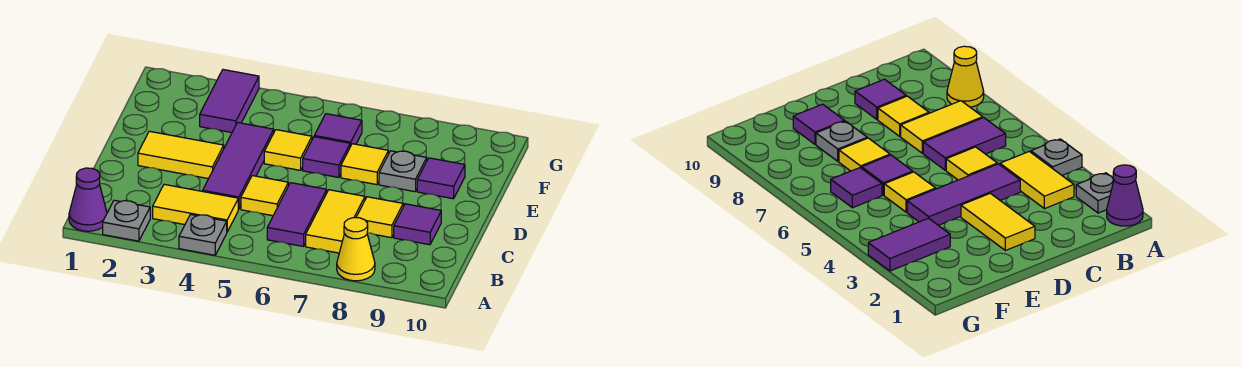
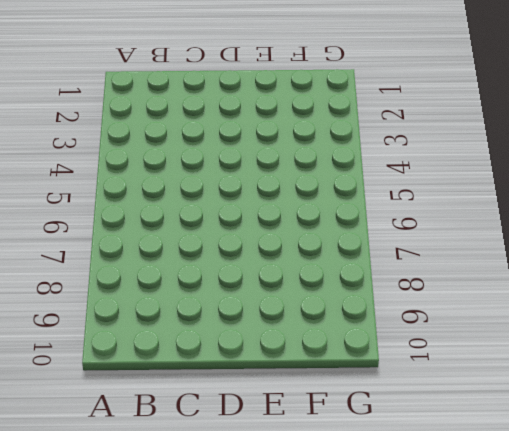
none -> purple cone A1 level 1
none -> grey plate A2 level 1
none -> grey plate A4 level 1

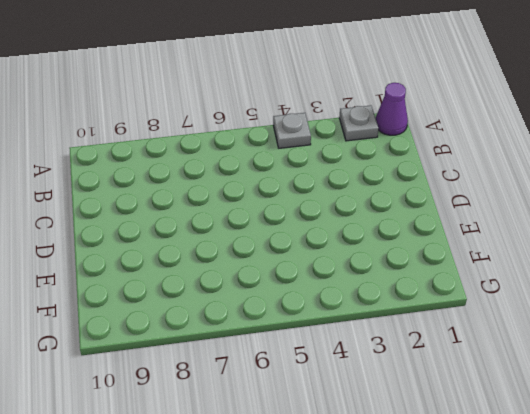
none -> yellow cone A8 level 1
none -> yellow tile B3:B4 level 1
none -> purple tile B6:C6 level 1

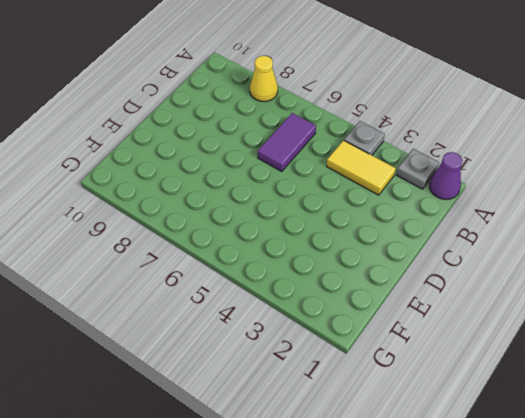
none -> yellow tile B7:C7 level 1
none -> purple tile C4:E4 level 1
none -> yellow tile C5 level 1

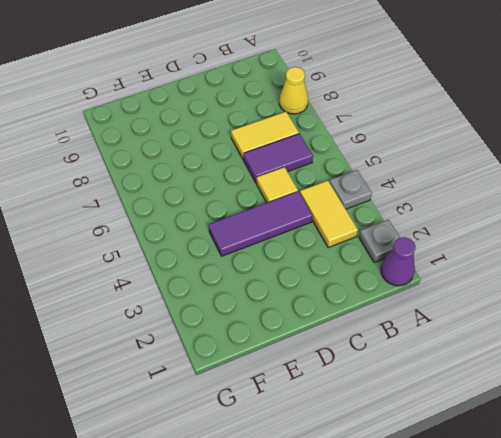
none -> yellow tile C8 level 1
none -> purple tile C9 level 1
none -> yellow tile D2:D3 level 1

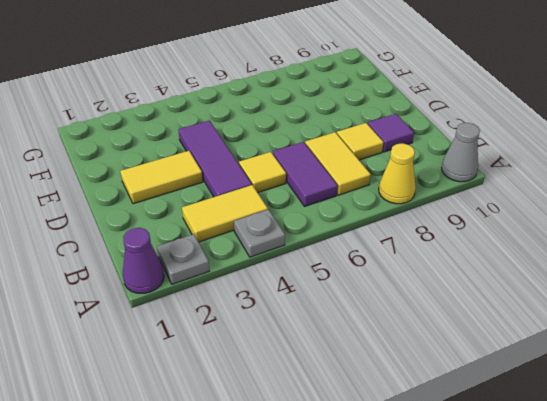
grey cone A10 level 1 -> none
none -> yellow tile E5 level 1
none -> purple tile E6 level 1
none -> yellow tile E7 level 1

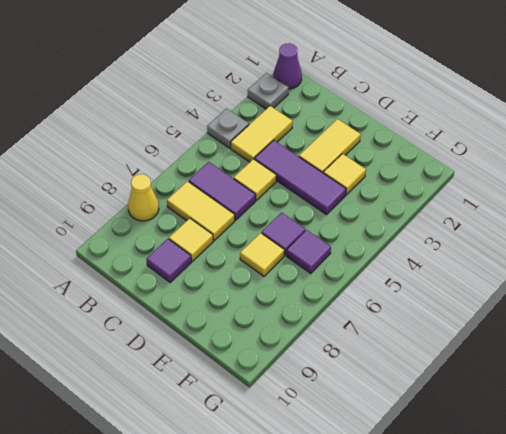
yellow tile E3 level 1 -> yellow tile E5 level 1
none -> grey plate E8 level 1
none -> purple tile E9 level 1
none -> purple tile F3:G3 level 1

